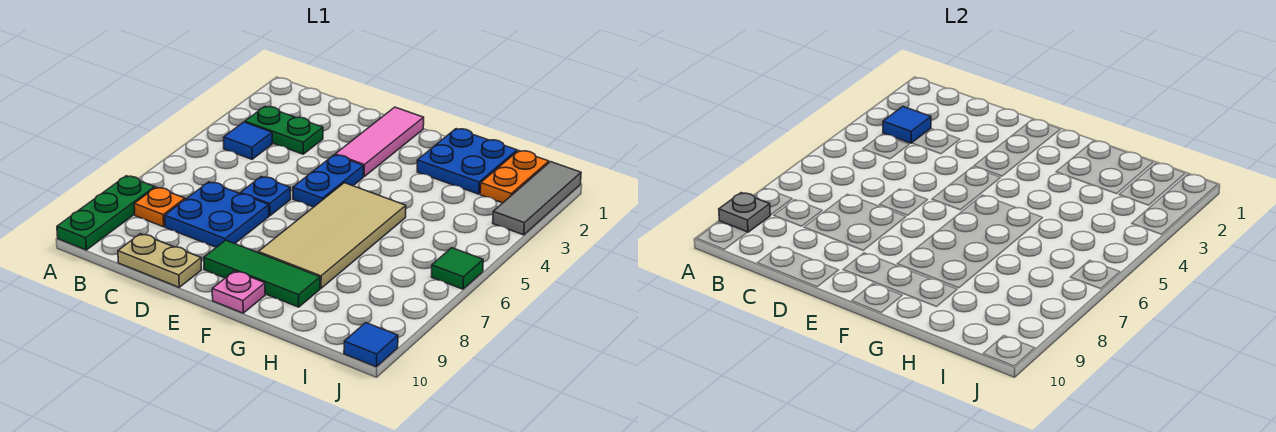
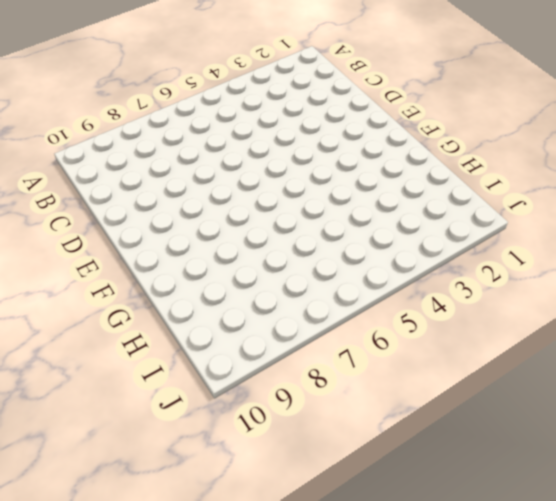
none -> green plate A8:A10 level 1
none -> green plate B3:C3 level 1
none -> blue tile B4 level 1

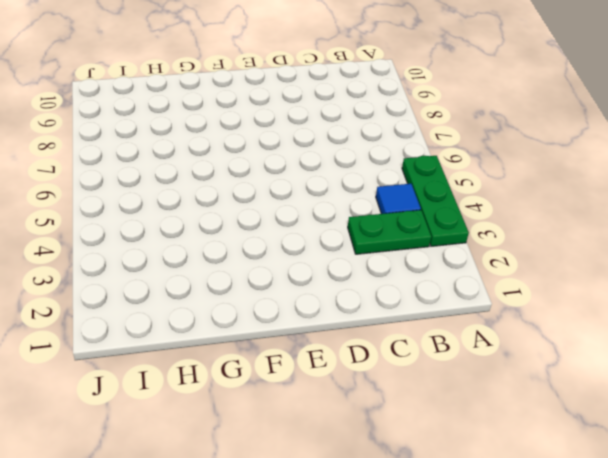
green plate A3:A5 level 1 -> green plate A8:A10 level 1
none -> orange plate B8 level 1
none -> blue plate C7:D8 level 1
none -> tan plate C10:D10 level 1

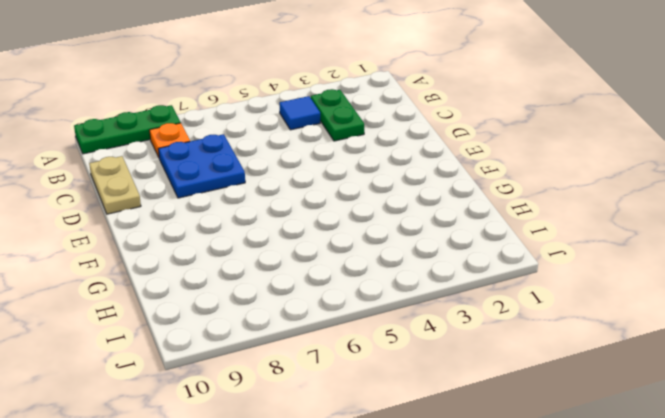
none -> blue plate D6 level 1
none -> pink tile E1:E3 level 1
none -> blue plate E4:E5 level 1

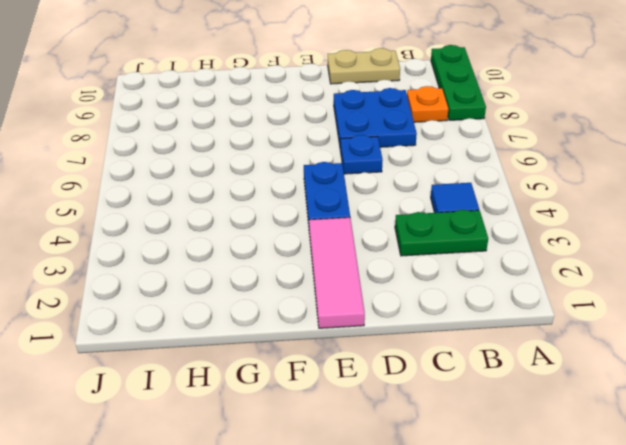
none -> green tile E9:G9 level 1
none -> tan tile F5:G8 level 1
none -> pink plate F10 level 1

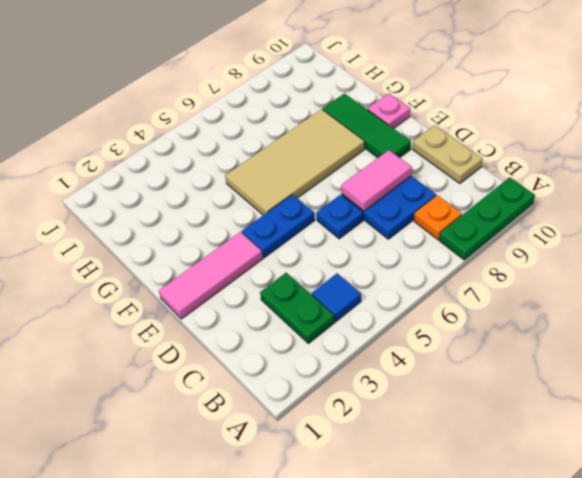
pink tile D7:D8 level 2 -> none
none -> blue plate G1:H2 level 1
none -> orange plate I1:I2 level 1
none -> grey tile J1:J3 level 1

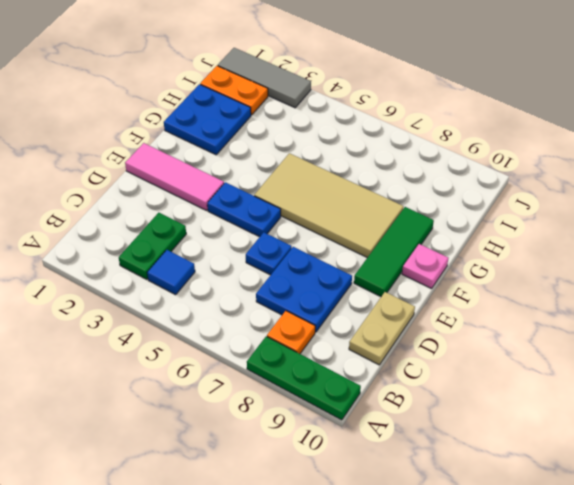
none -> green tile J6 level 1
none -> blue tile J10 level 1
none -> grey plate A9 level 2

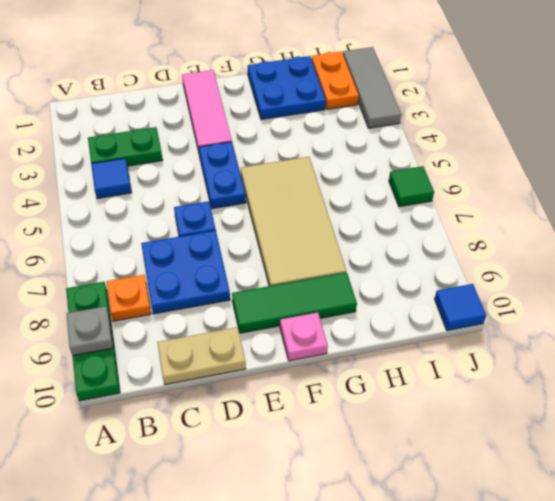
none -> blue tile B3 level 2

